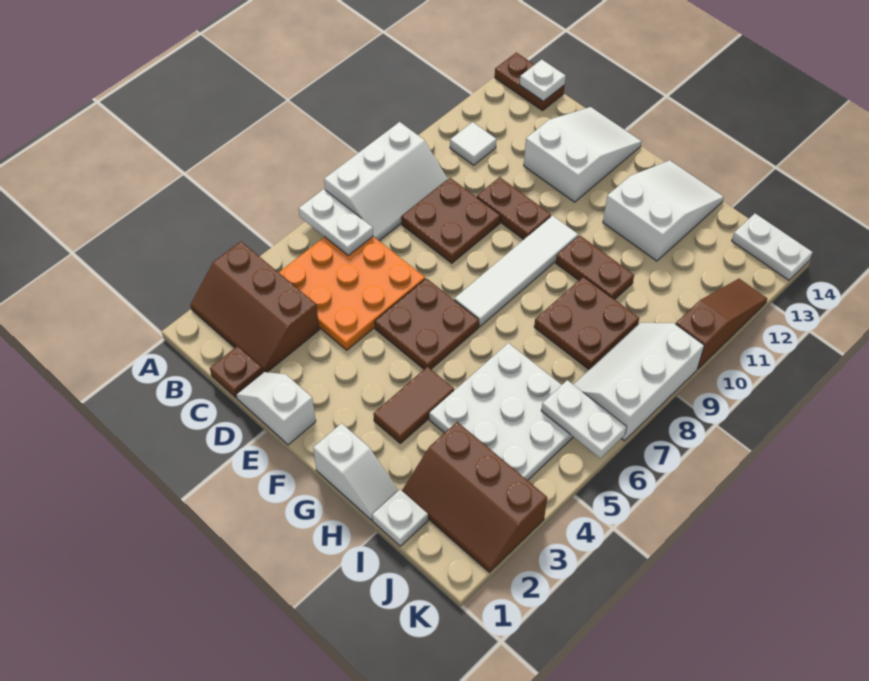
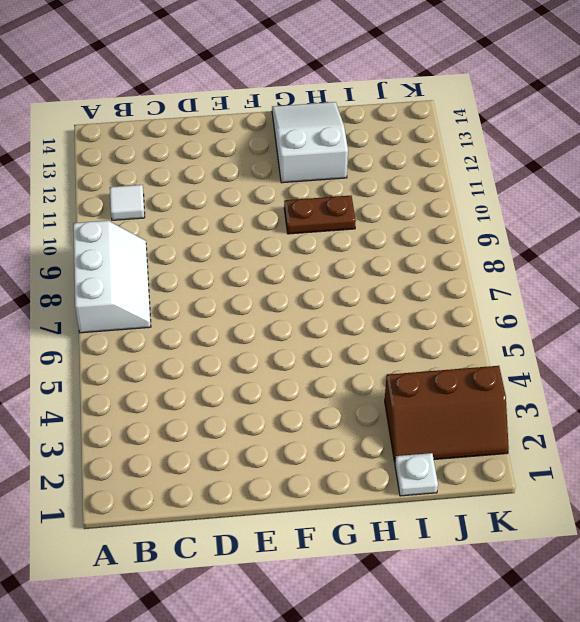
none -> brown slope A2:C3 level 1 top 3
none -> brown plate A14:B14 level 1
none -> orange plate B4:D6 level 1

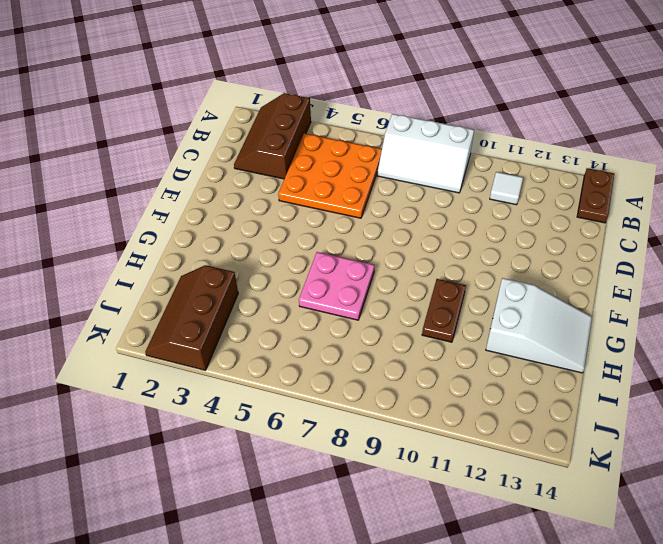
pink plate G6:H7 level 1 -> white plate H4:J6 level 1
none -> brown plate C1 level 1
none -> brown plate C8:D9 level 1
none -> white slope D1:E1 level 1 top E

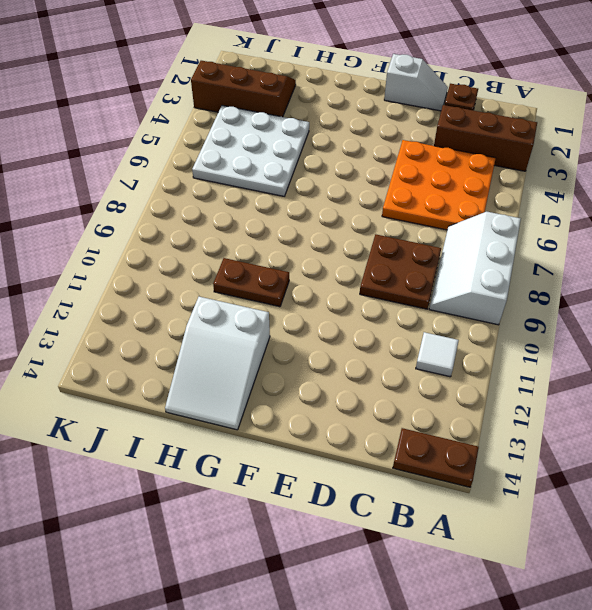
none -> brown plate D10:E10 level 1
none -> white slope D12:E14 level 1 top 12
none -> brown plate E5:F6 level 1

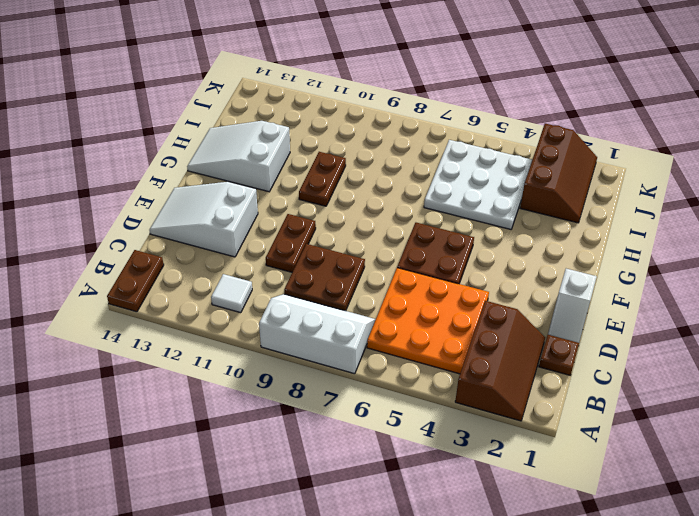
none -> white tile F7:F10 level 1
none -> white slope G1:H1 level 1 top G
none -> brown tile G3:G4 level 1

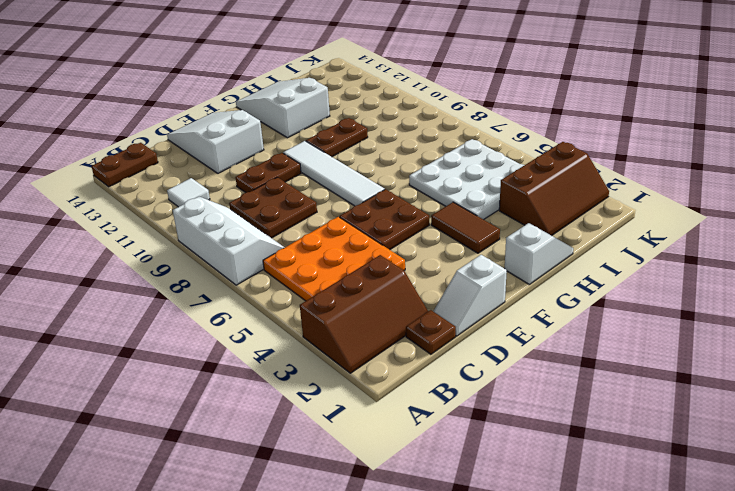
none -> brown plate H8:I9 level 1
none -> white plate I1 level 1
none -> white slope J7:K9 level 1 top K

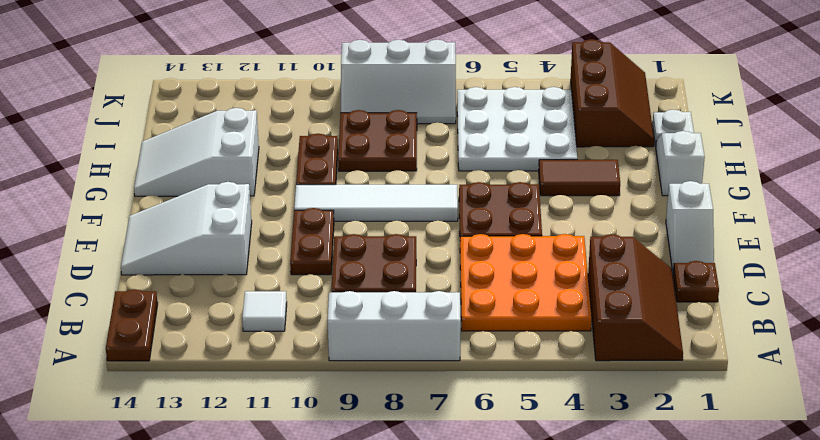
none -> white plate J14:K14 level 1
none -> brown slope K10:K12 level 1 top 10
none -> white plate A6:B6 level 2

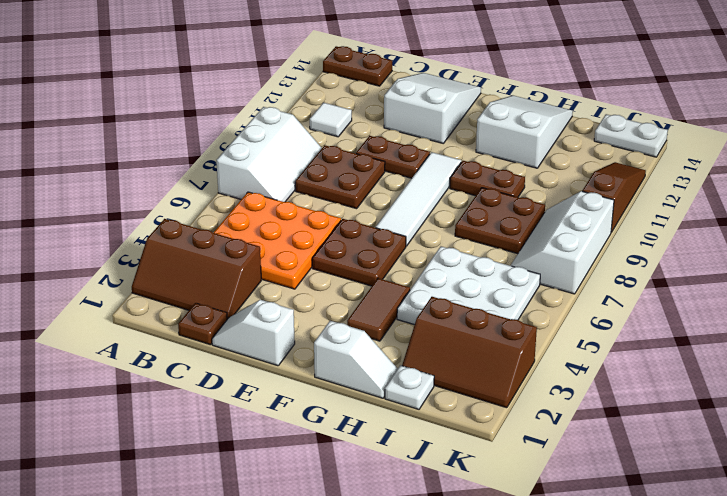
none -> white plate A6:B6 level 2
none -> white plate B14 level 2
none -> white plate J6:K6 level 2

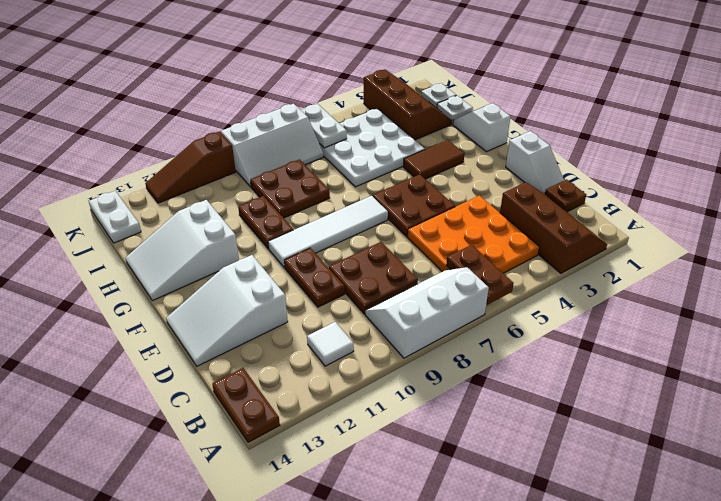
brown plate A6:B6 level 2 -> white plate A6:B6 level 2
white plate J1 level 1 -> white plate B14 level 2

